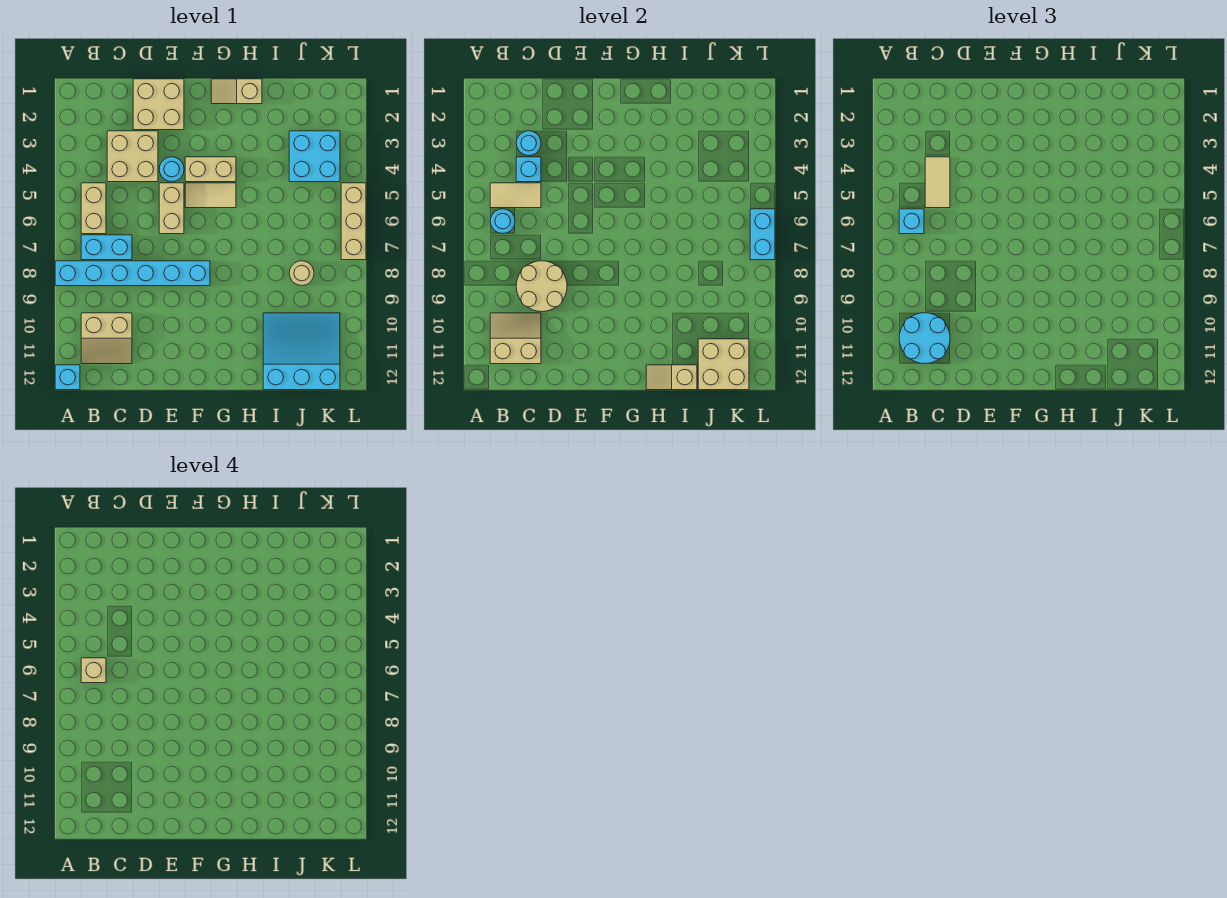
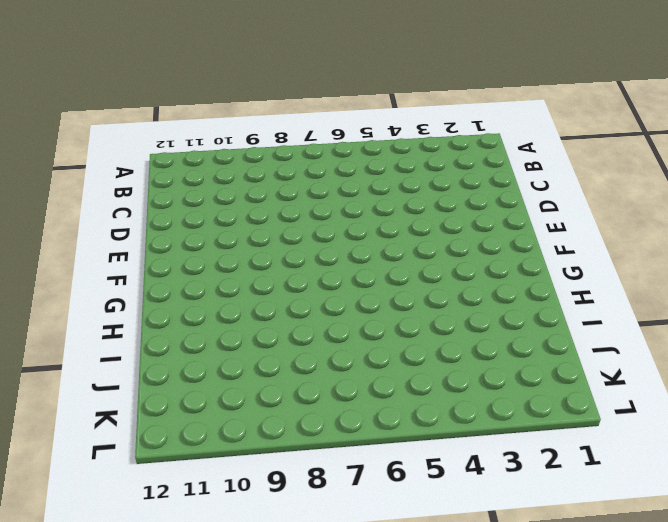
none -> cyan brick A8:F8 level 1
none -> cyan brick A12 level 1
none -> tan brick B5:B6 level 1

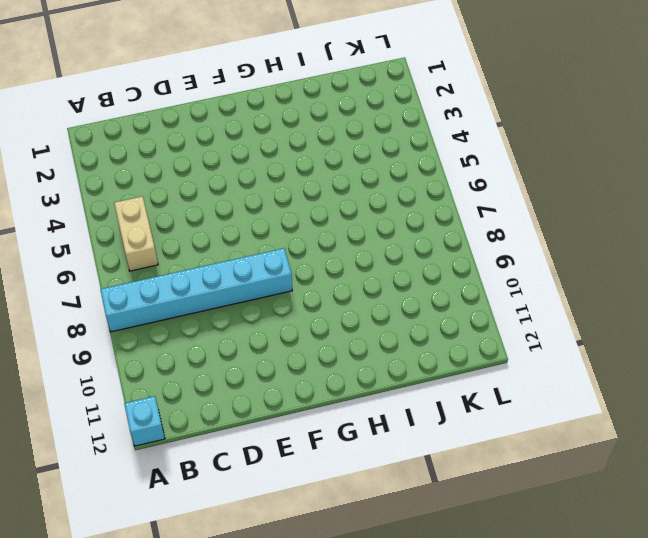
none -> cyan brick B7:C7 level 1
none -> tan slope B10:C11 level 1 top 10
none -> tan brick C3:D4 level 1

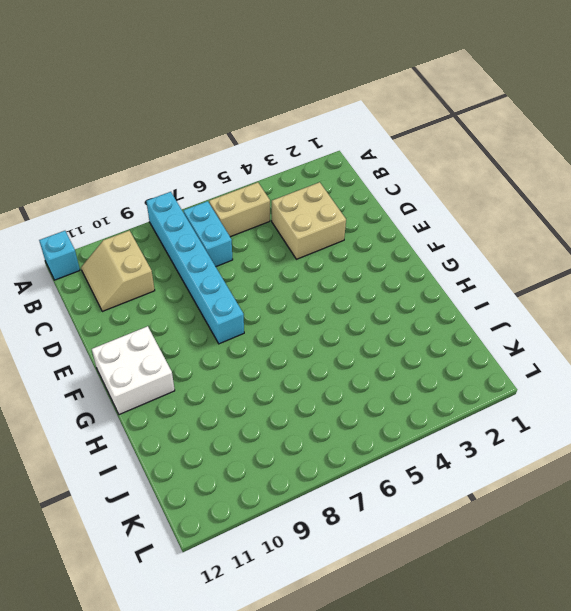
white brick F11:G12 level 1 -> none
none -> tan brick D1:E2 level 1
none -> cyan round brick E4 level 1
none -> tan brick E5:E6 level 1

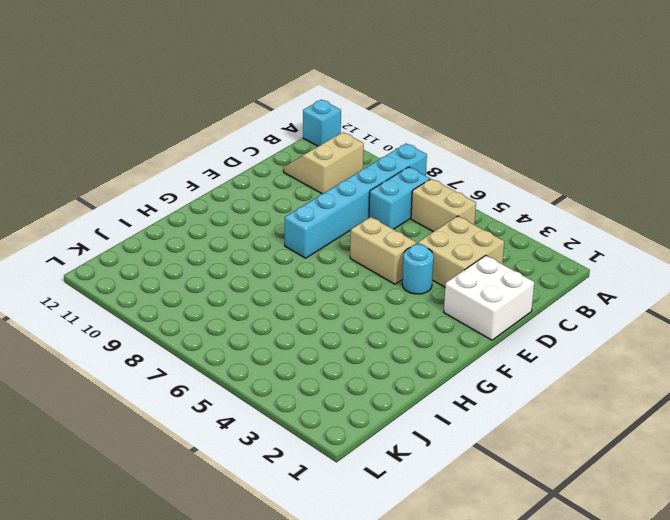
white brick D1:E2 level 1 -> tan brick D1:E2 level 1
none -> tan brick F4:G4 level 1
none -> tan tile F5:G5 level 1
none -> tan slope G1:H1 level 1 top H

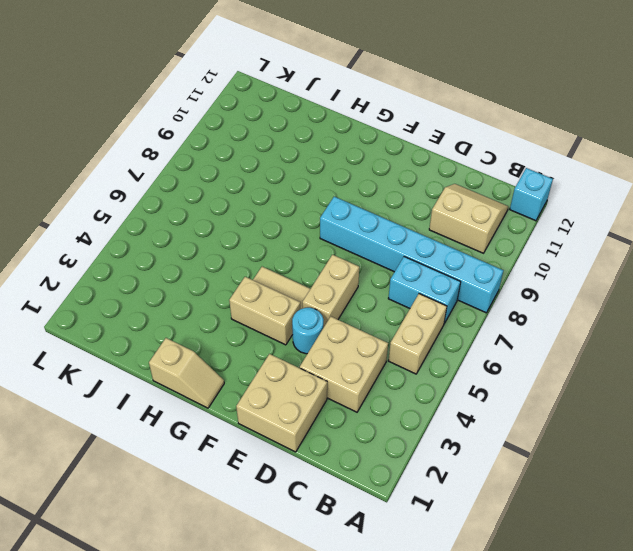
none -> cyan slope I10:K12 level 1 top 12
none -> cyan brick J3:K4 level 1
none -> tan round brick J8 level 1

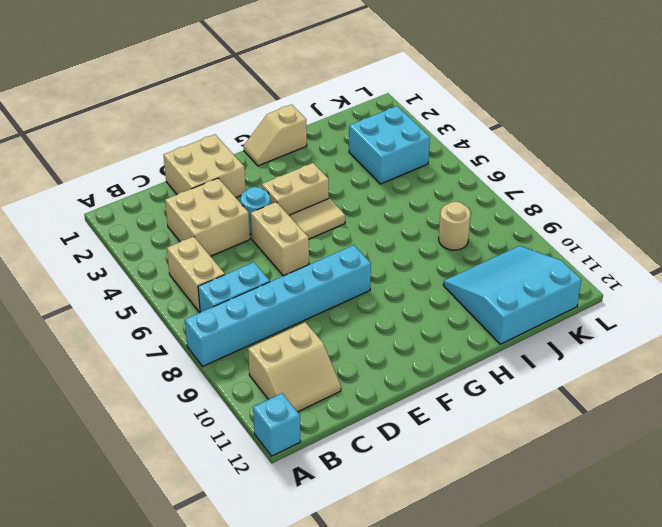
none -> tan brick L5:L7 level 1
none -> tan tile B5:C5 level 2
none -> cyan round brick B6 level 2

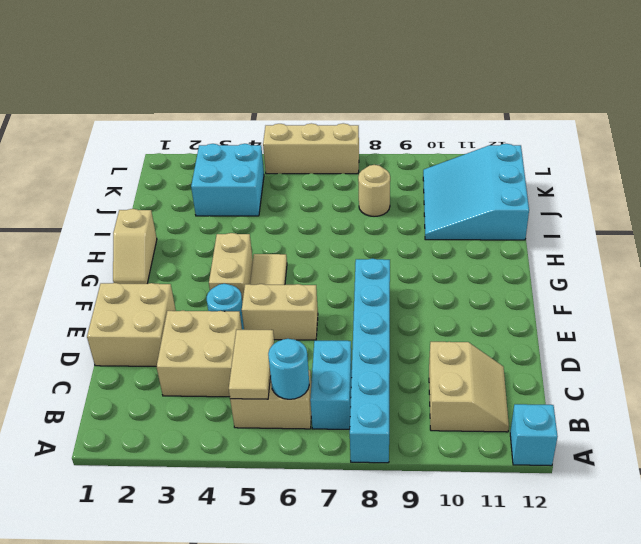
none -> tan slope B10:C11 level 2 top 11
none -> cyan round brick C3 level 2
none -> cyan brick C4 level 2

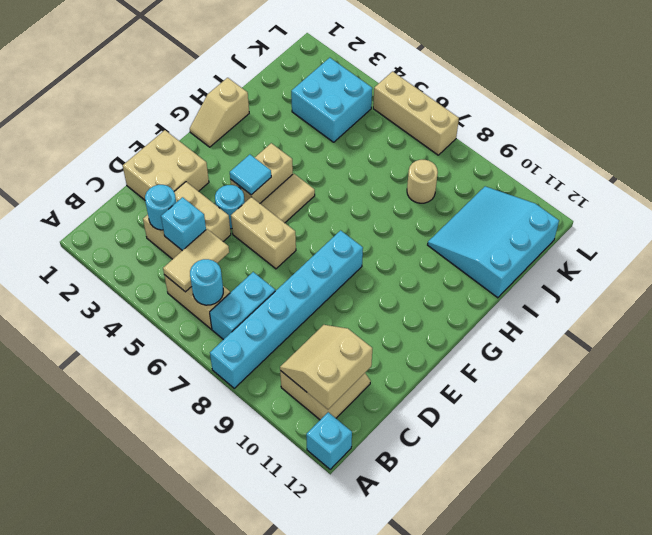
cyan tile F4 level 2 -> none
none -> tan round brick C8:D9 level 2
none -> tan slope H12:I12 level 2 top I
none -> tan brick J11:K12 level 2

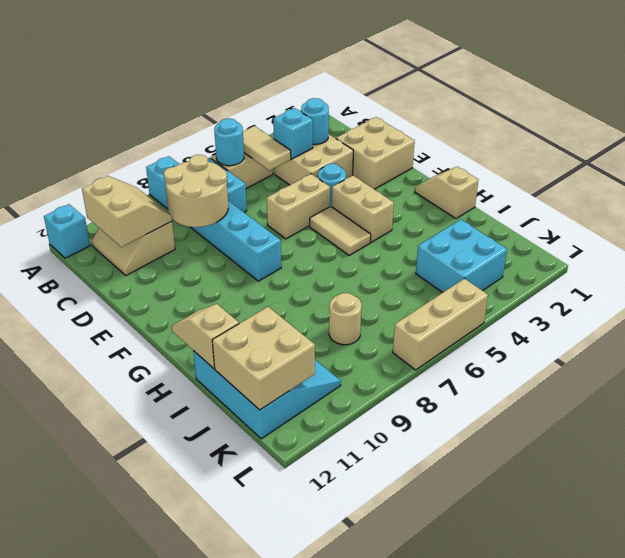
none -> cyan brick L6:L7 level 2
none -> cyan brick B6 level 3
none -> cyan round brick B10:C11 level 3

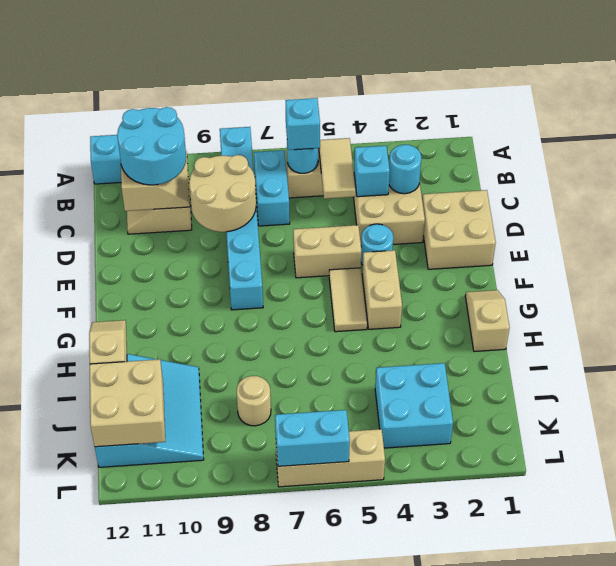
none -> tan tile C4:C5 level 3
none -> tan brick B6 level 4

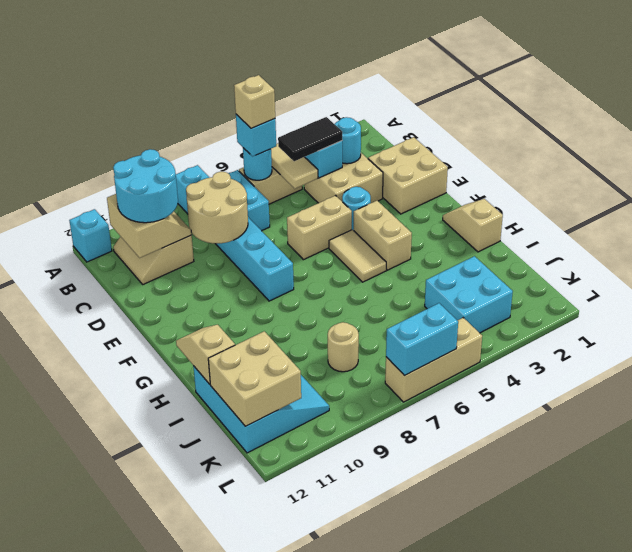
black tile C4:C5 level 3 -> tan tile C4:C5 level 3

